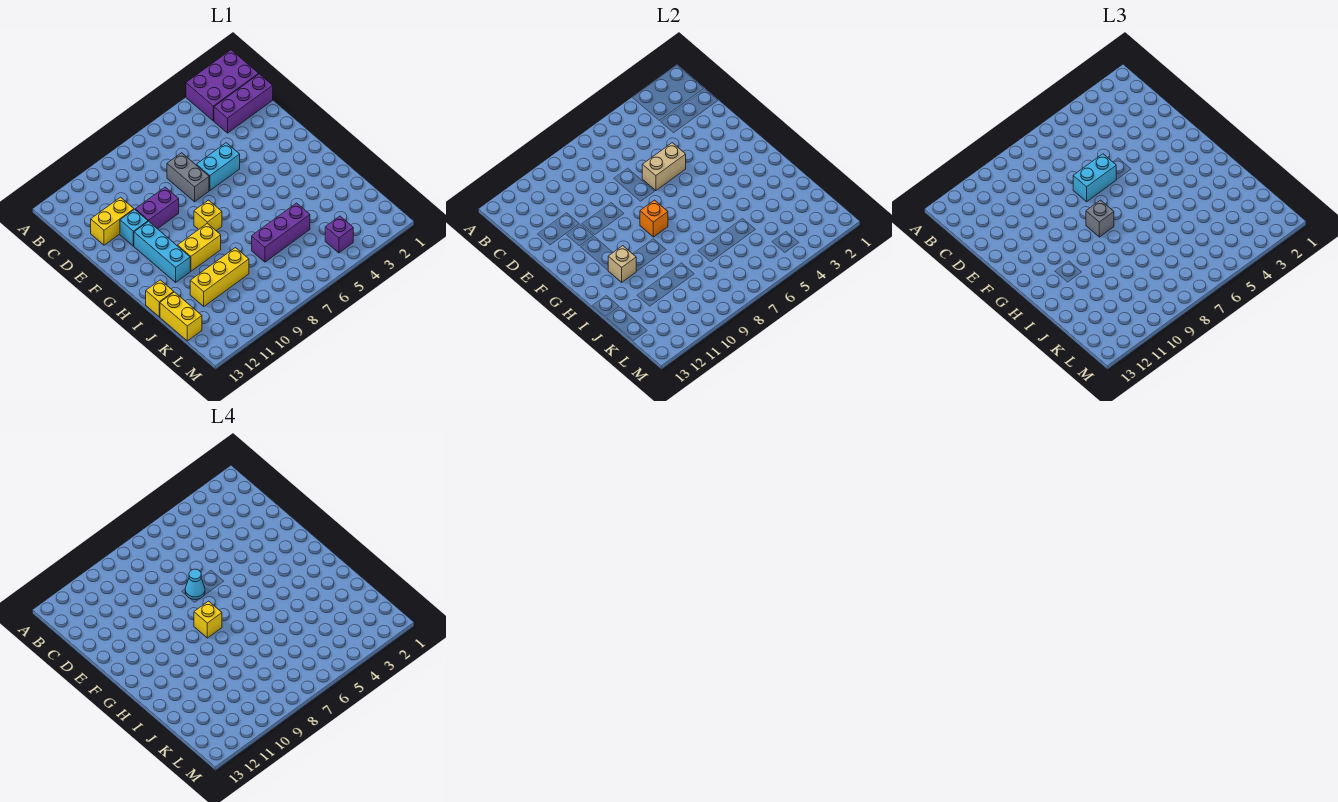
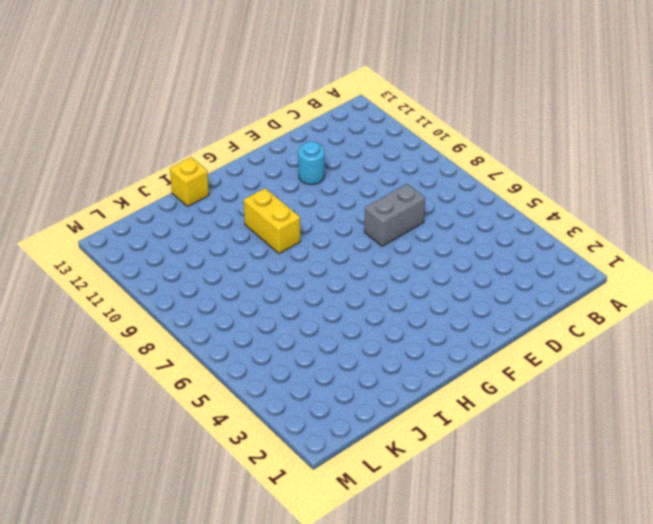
cyan round brick E11 level 1 -> cyan brick E11 level 1
none -> purple brick A1:B3 level 1
none -> purple brick C1:C3 level 1
none -> yellow brick D11:D12 level 1

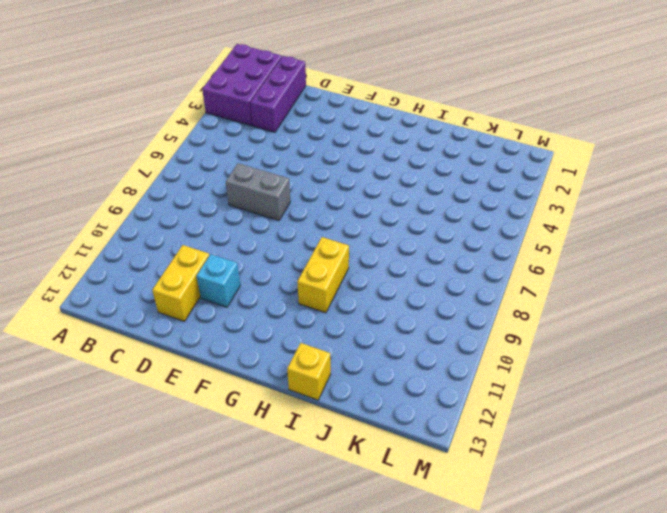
none -> cyan brick E5:E6 level 1
none -> purple brick E9:E10 level 1
none -> cyan brick F11:H11 level 1

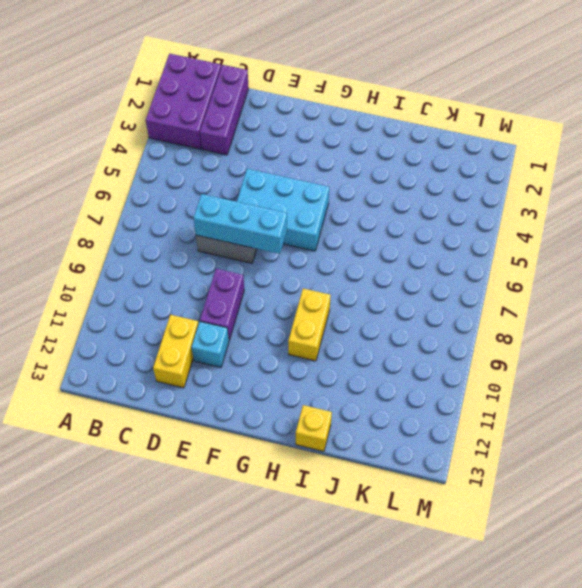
cyan brick D7:F7 level 2 -> cyan brick F11:H11 level 1
cyan brick E5:G6 level 1 -> cyan brick E5:E6 level 1
none -> yellow brick G8 level 1
none -> purple brick J5:J7 level 1
none -> yellow brick J9:J11 level 1

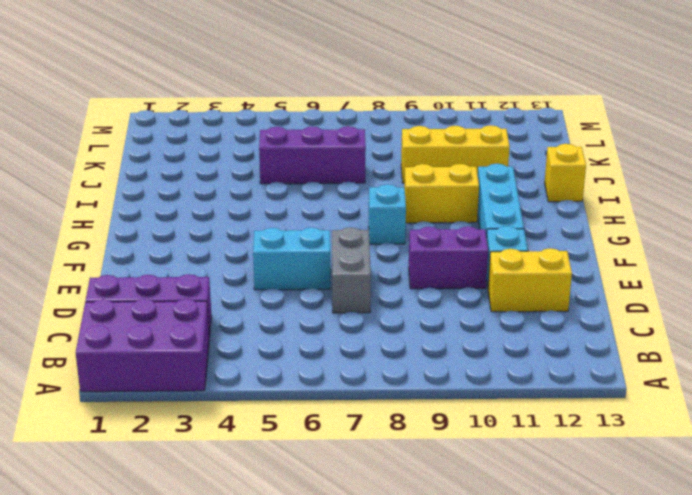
cyan brick G8 level 1 -> yellow brick G8 level 1
none -> yellow brick J13:K13 level 1
none -> purple brick L4 level 1
none -> tan brick E5:E6 level 2

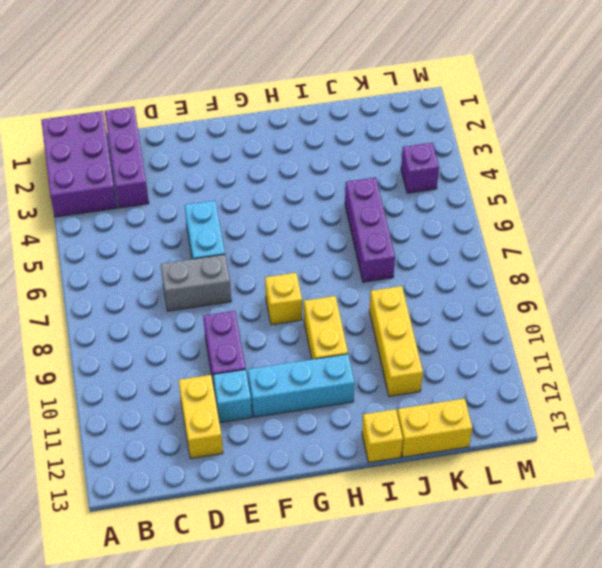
none -> tan brick E5:E6 level 2
none -> orange brick G8 level 2
none -> tan brick H11 level 2

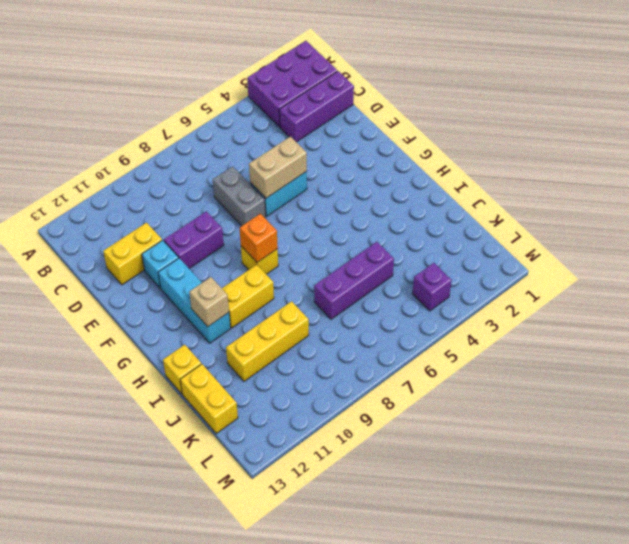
none -> cyan brick E6:E7 level 3
none -> grey brick G8 level 3
none -> cyan cone E7 level 4

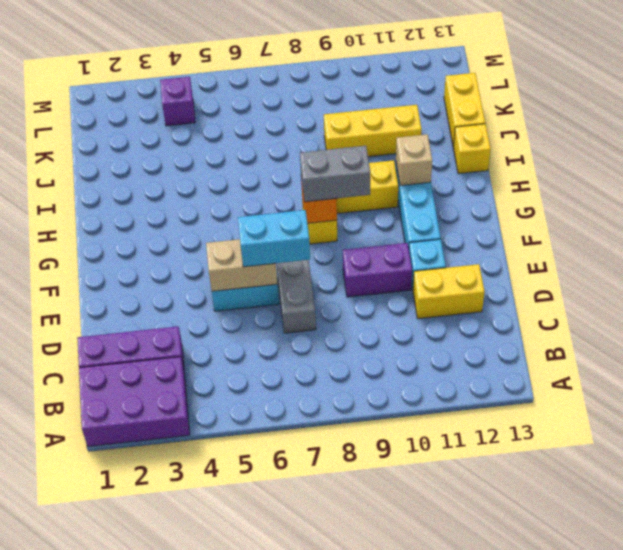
grey brick G8:G9 level 3 -> grey brick G8 level 3
none -> purple brick J5:J7 level 1
none -> cyan cone E7 level 4
none -> yellow brick G8 level 4

